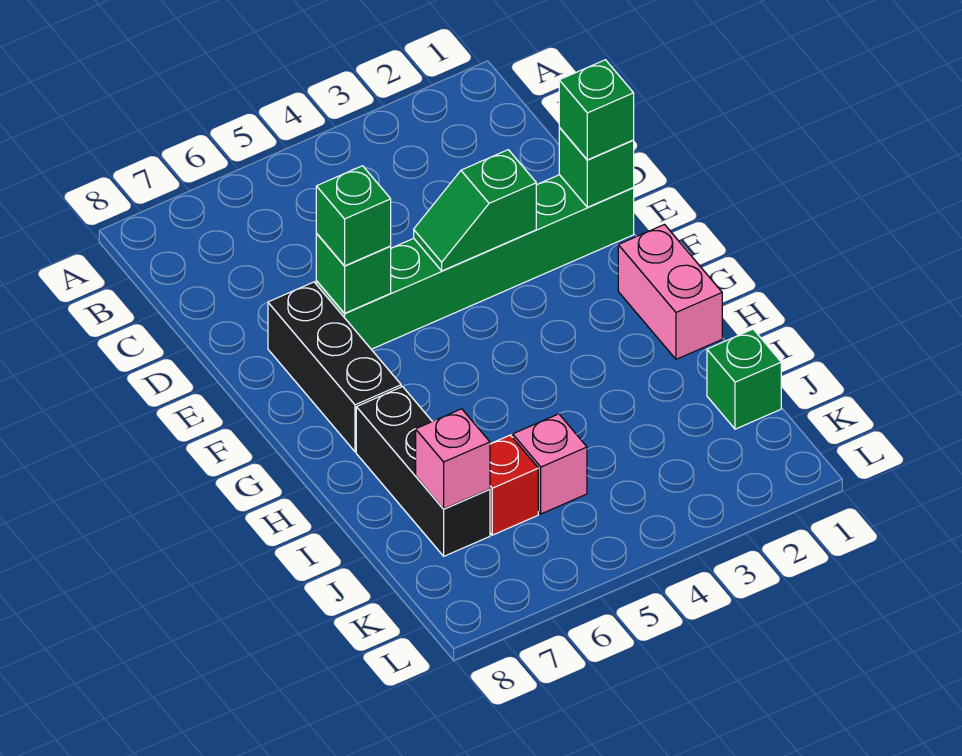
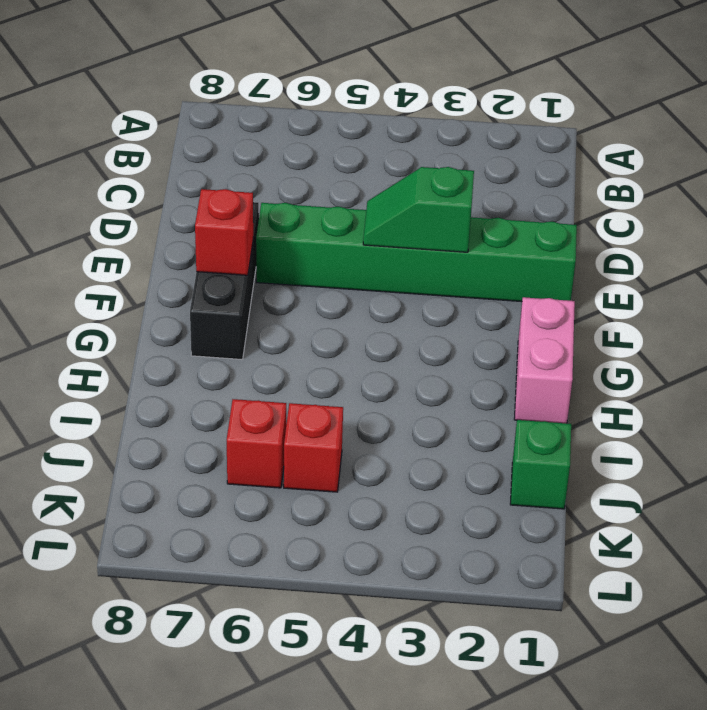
red brick F7 level 2 -> none
red brick J5 level 1 -> pink brick J5 level 1
none -> black brick H7:J7 level 1
none -> green brick E1 level 2
none -> green brick E6 level 2

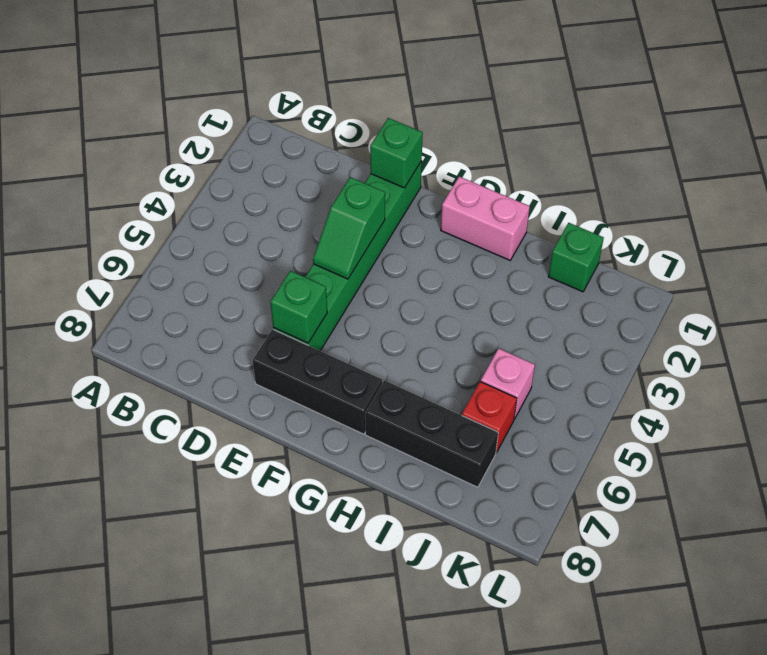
none -> pink brick J7 level 2
none -> green brick E1 level 3
none -> green brick E6 level 3

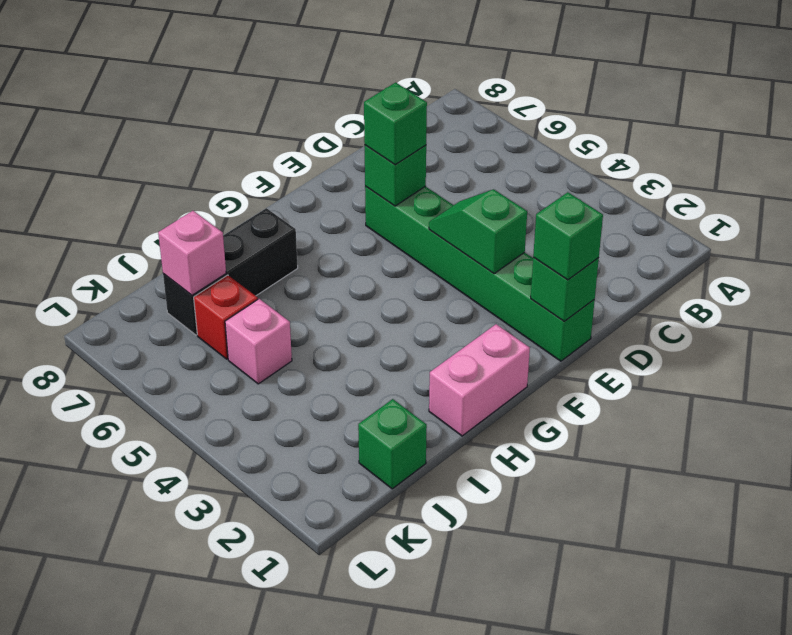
none -> black brick E7:G7 level 1

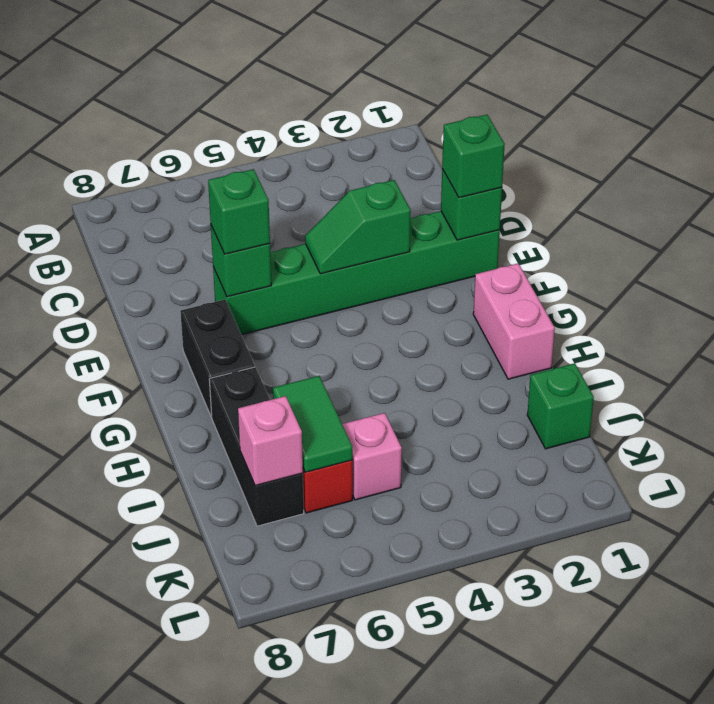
black brick F7:G7 level 1 -> black brick E7:G7 level 1
green tile I6:J6 level 2 -> none

